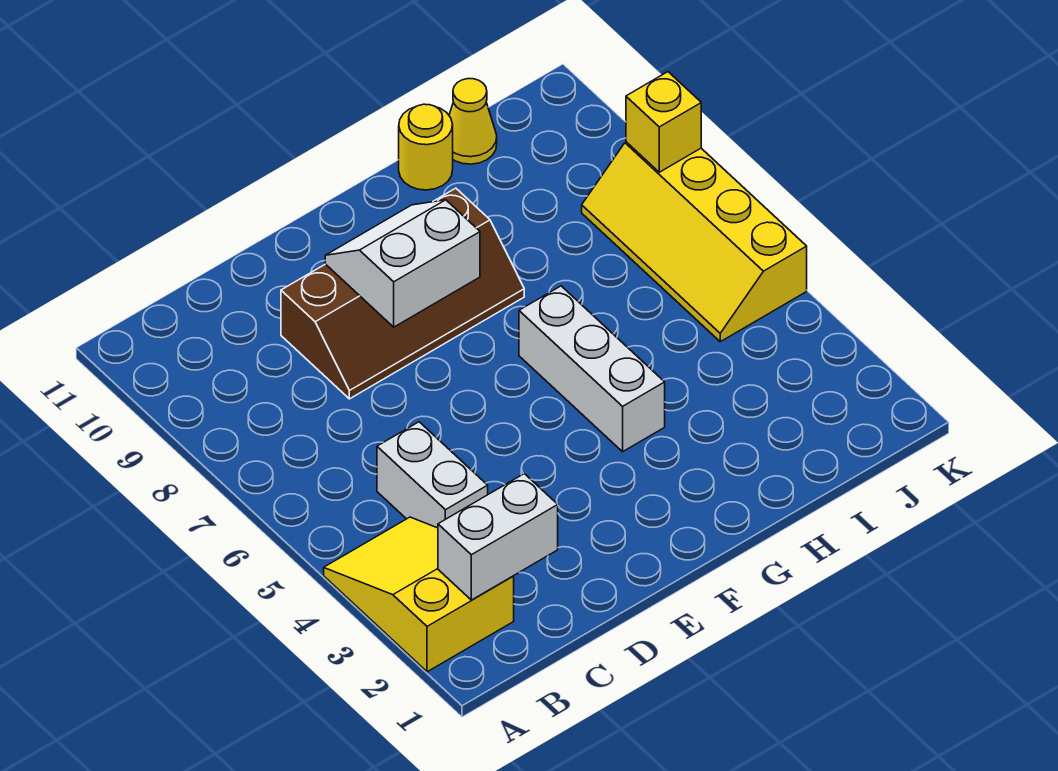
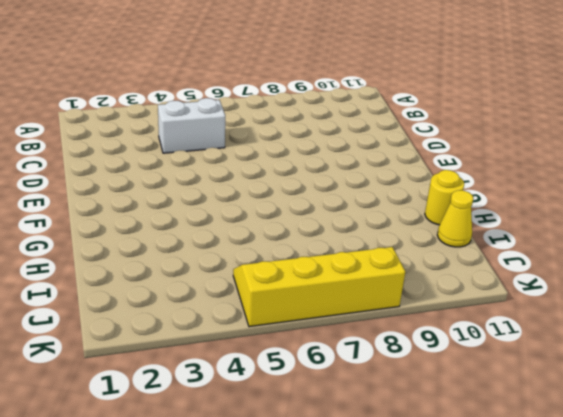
none -> yellow slope A2:B4 level 1 top 2
none -> brown slope D8:G9 level 1 top 9

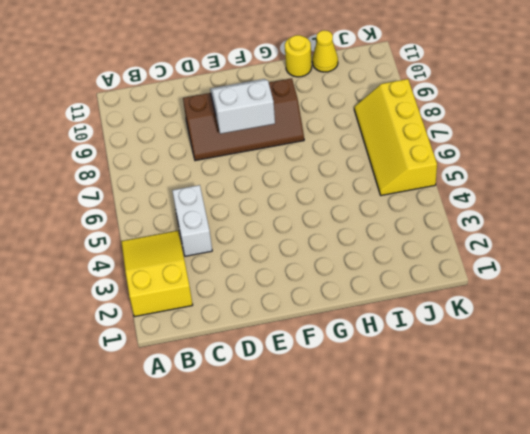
none -> white brick G4:G6 level 1
none -> white brick B2:C2 level 2

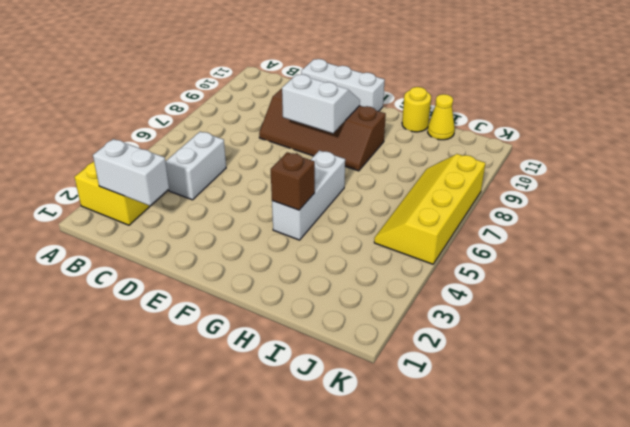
white brick D11:F11 level 1 -> none
brown brick G4 level 2 -> none
none -> yellow brick K8 level 2

